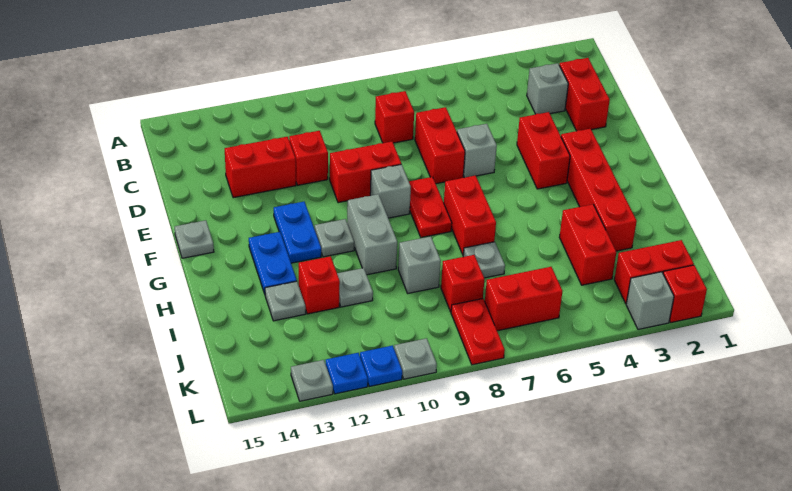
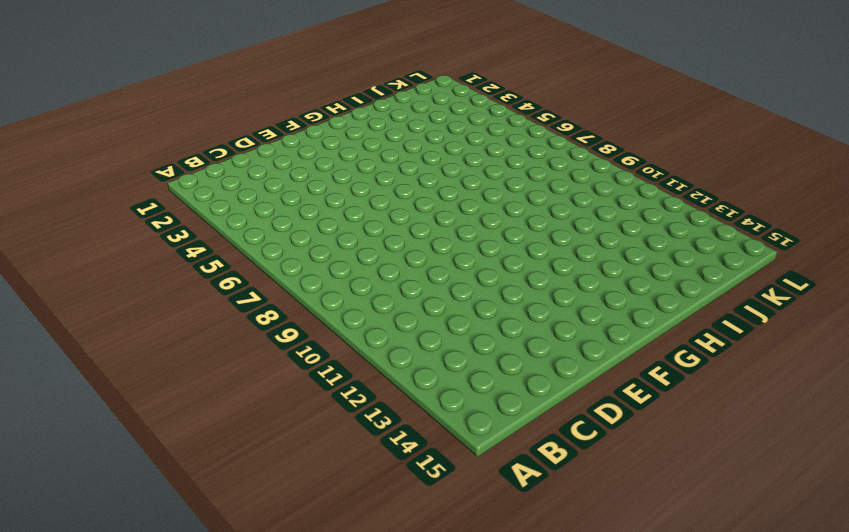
none -> red brick C2:D2 level 1
none -> grey brick C3 level 1
none -> red brick C8 level 1
none -> red brick D7:E7 level 1

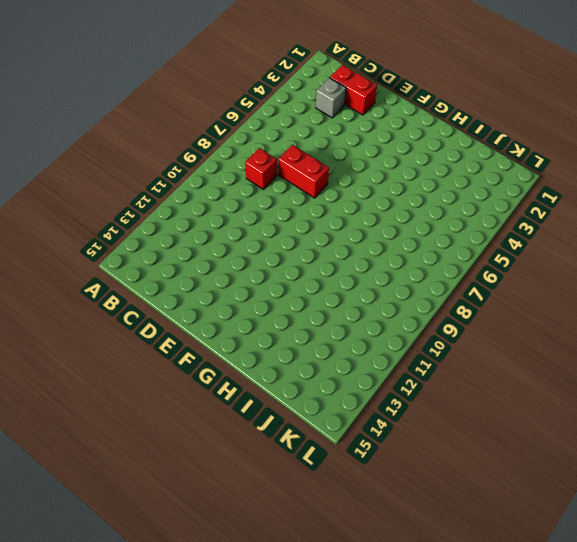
none -> red brick D11 level 1
none -> red brick D12:D13 level 1
none -> red brick E4:F4 level 1
none -> grey brick E6 level 1

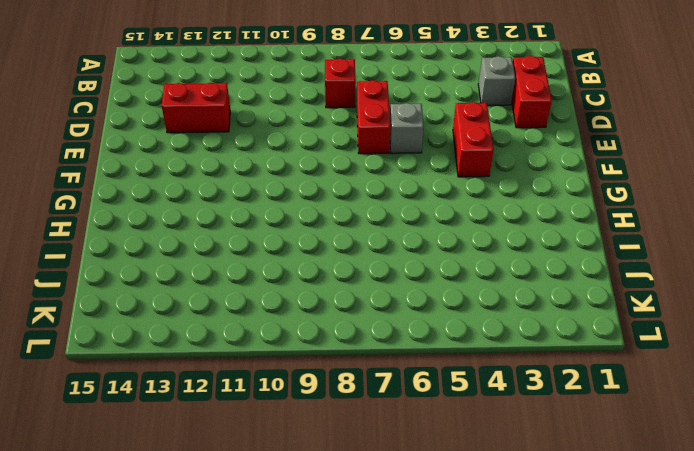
none -> red brick D11 level 1
none -> red brick E9:E10 level 1
none -> red brick F3:I3 level 1
none -> red plate F8:G8 level 1

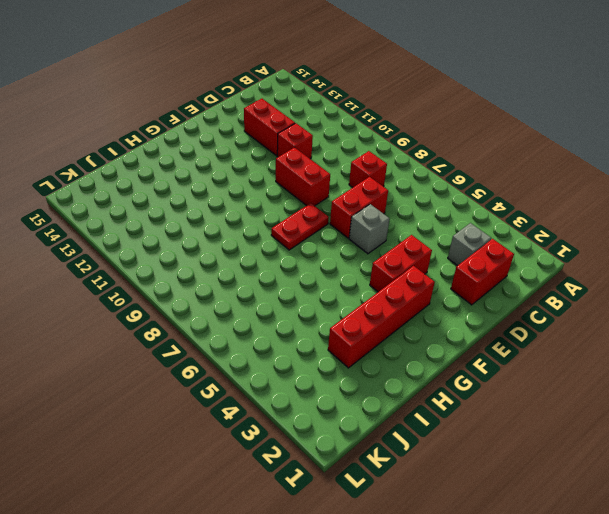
none -> grey brick F9 level 1
none -> blue plate F12:G12 level 1
none -> grey plate F15 level 1
none -> red brick G7:H7 level 1

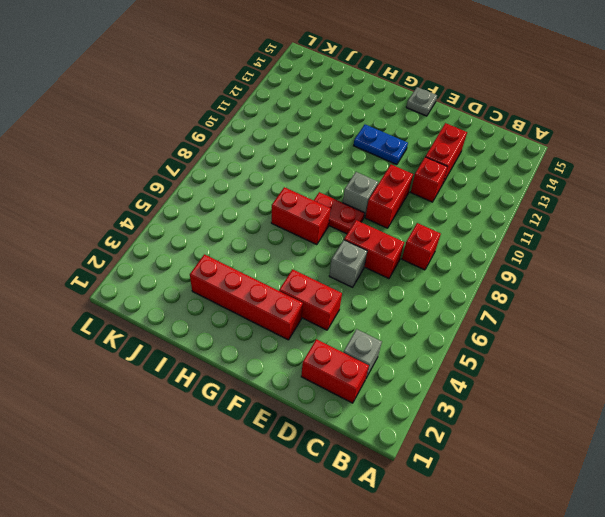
none -> grey brick G10:H10 level 1
none -> grey plate G11 level 1
none -> blue plate G13:H13 level 1
none -> red brick I4:J4 level 1

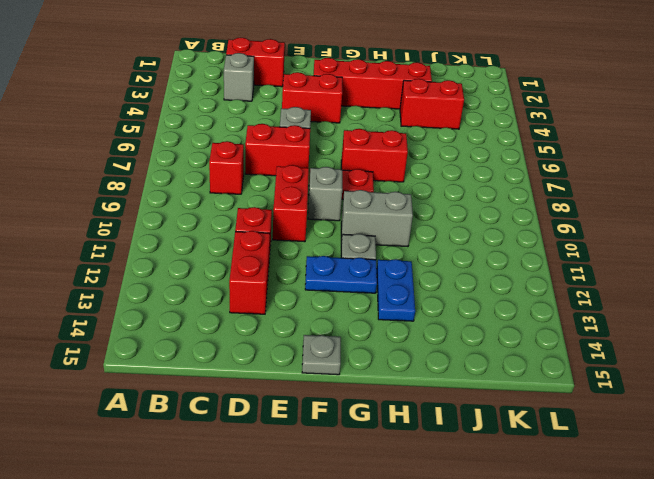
blue plate H12:H13 level 1 -> blue plate G13:H13 level 1
none -> grey plate I7 level 1
none -> grey brick I9 level 1
none -> grey plate I11 level 1
none -> red brick I12 level 1

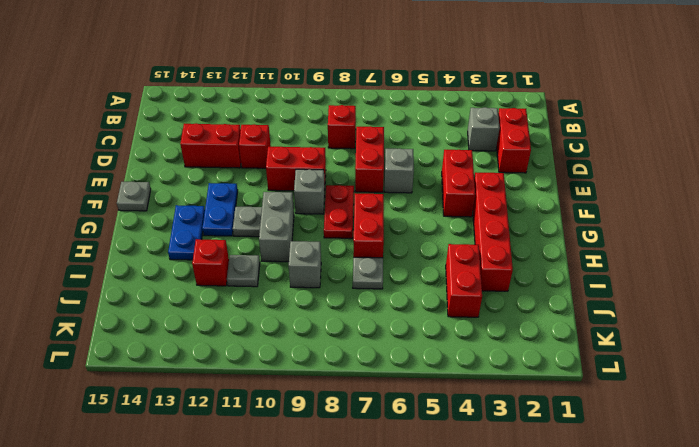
none -> grey plate I13 level 1
none -> red brick J8 level 1
none -> red brick K2:K3 level 1
none -> red brick K6:K7 level 1

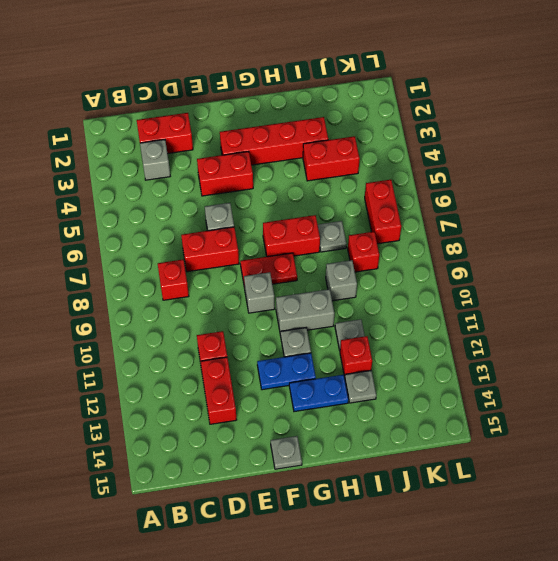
none -> red brick E9:E10 level 1
none -> red brick K2:K3 level 1
none -> red plate K8:L8 level 1
none -> red brick L2 level 1

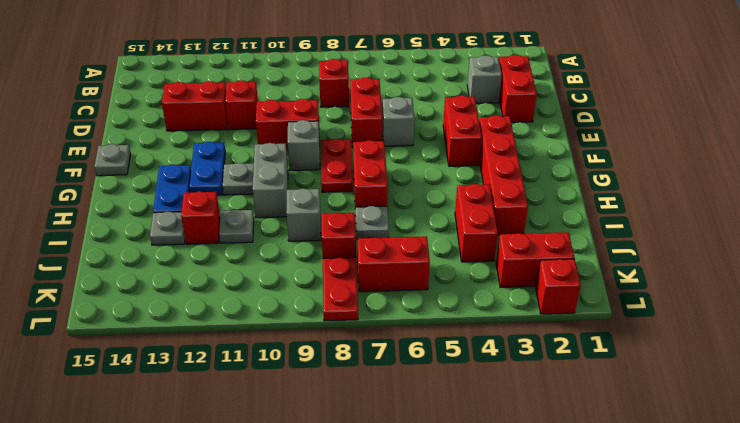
none -> grey brick L3 level 1
none -> grey plate L10 level 1
none -> blue plate L11 level 1
none -> blue plate L12 level 1

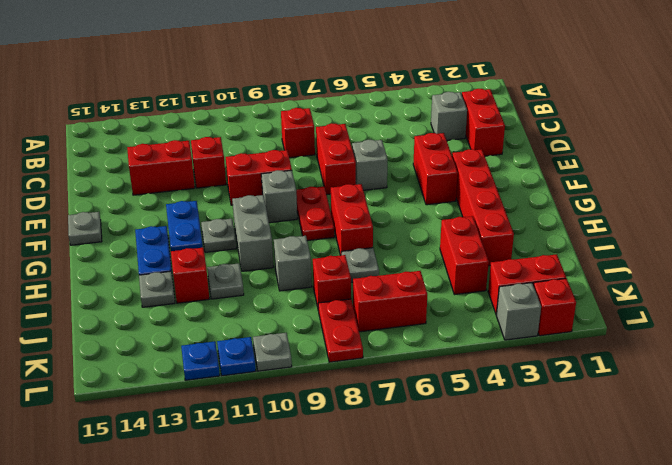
none -> grey plate L13 level 1

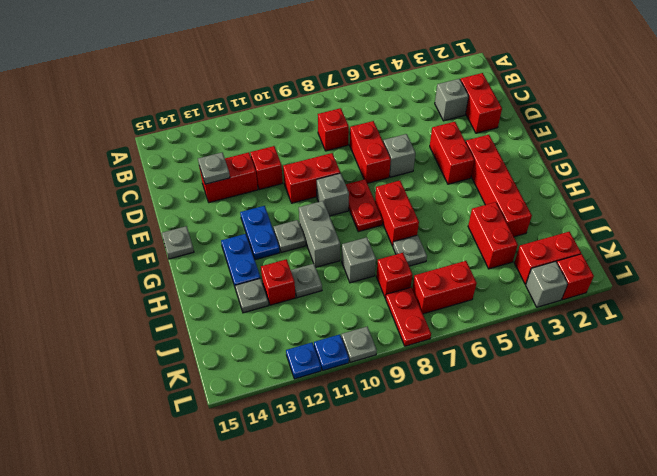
grey plate D13 level 2 -> grey plate L13 level 1

